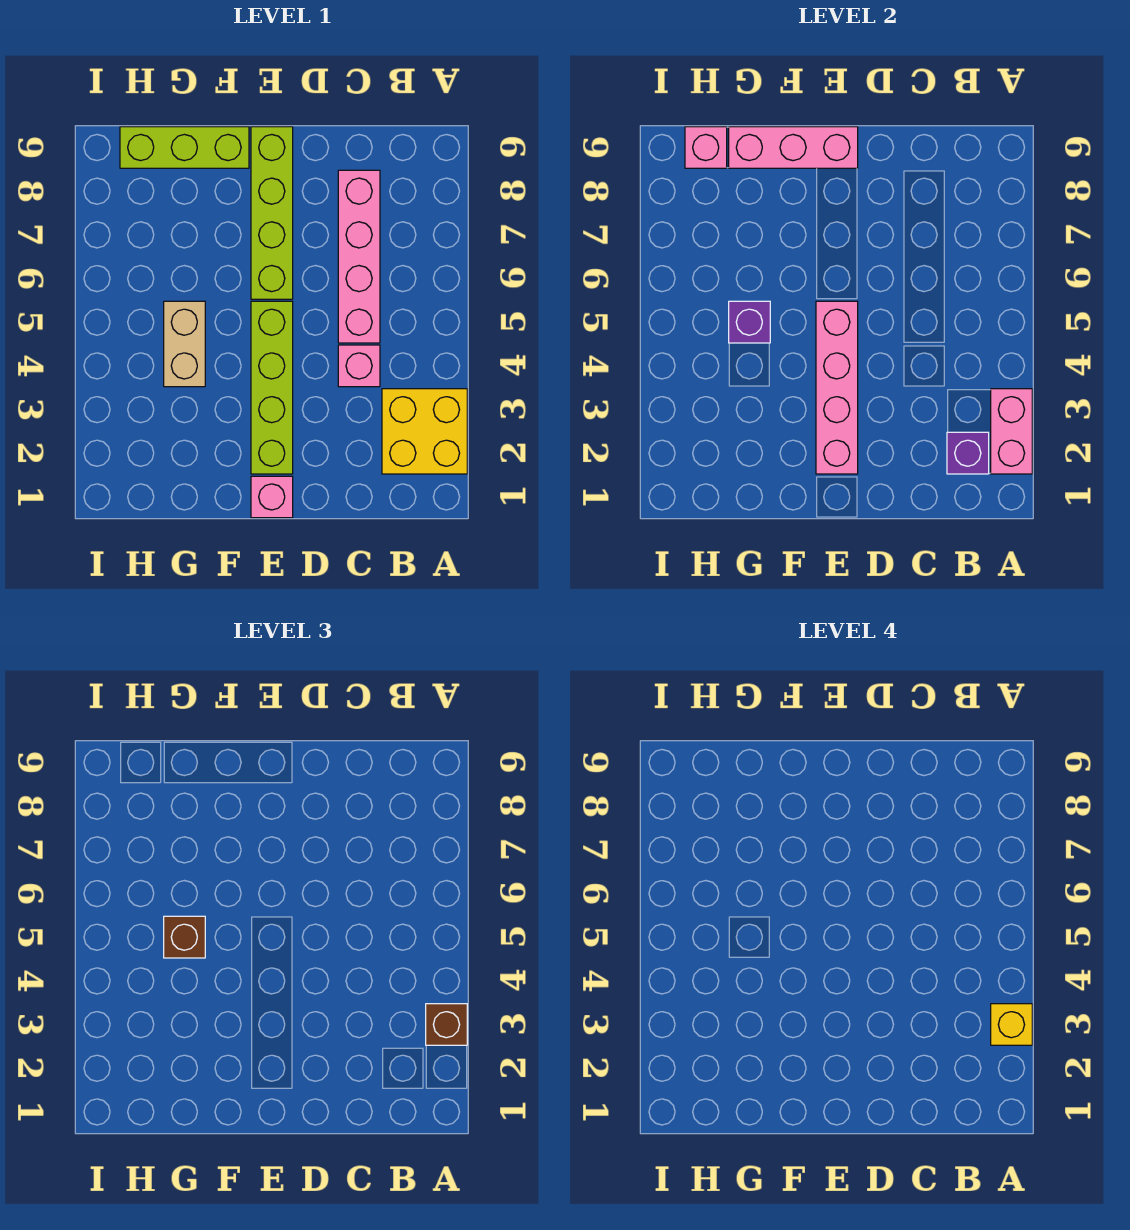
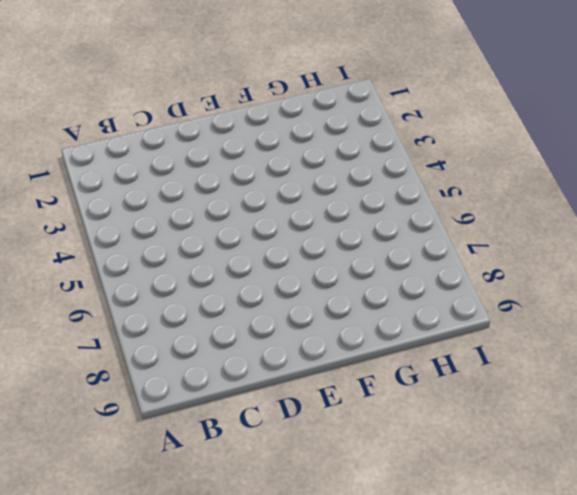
none -> yellow brick A2:B3 level 1
none -> pink brick C4 level 1
none -> pink brick C5:C8 level 1

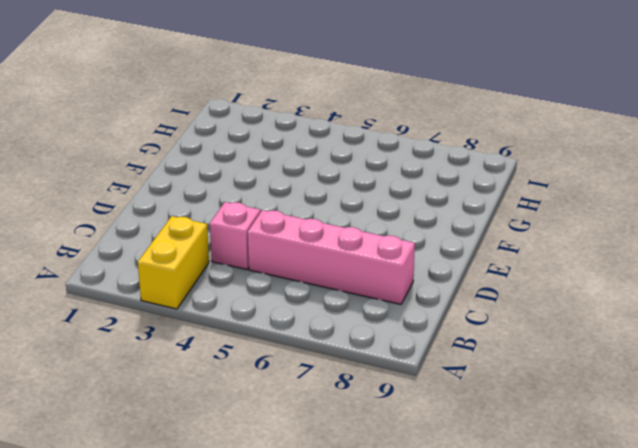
yellow brick A3:B3 level 1 -> yellow brick A2:B3 level 1
none -> pink brick E1 level 1
none -> lime brick E2:E5 level 1
none -> lime brick E6:E9 level 1

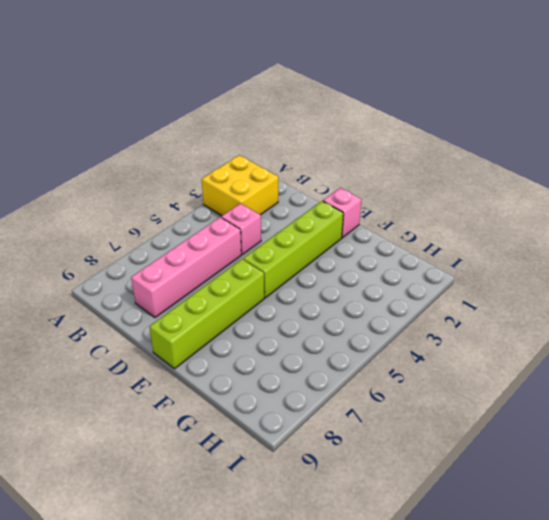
none -> lime brick F9:H9 level 1
none -> tan brick G4:G5 level 1
none -> pink brick A2:A3 level 2

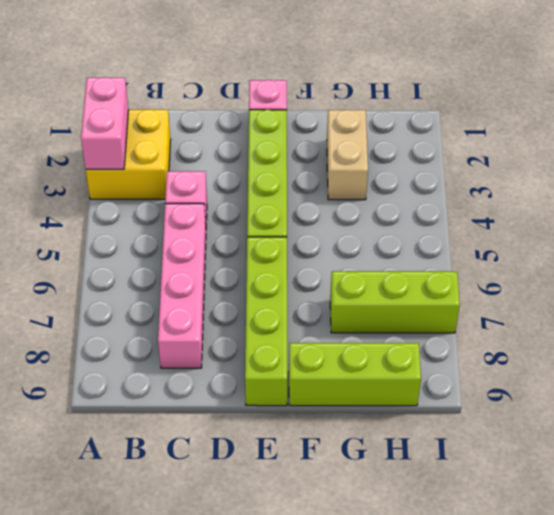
tan brick G2:G3 level 1 -> tan brick G4:G5 level 1
lime brick G7:I7 level 1 -> none
none -> purple brick B2 level 2
none -> pink brick E2:E5 level 2
none -> pink brick E9:G9 level 2

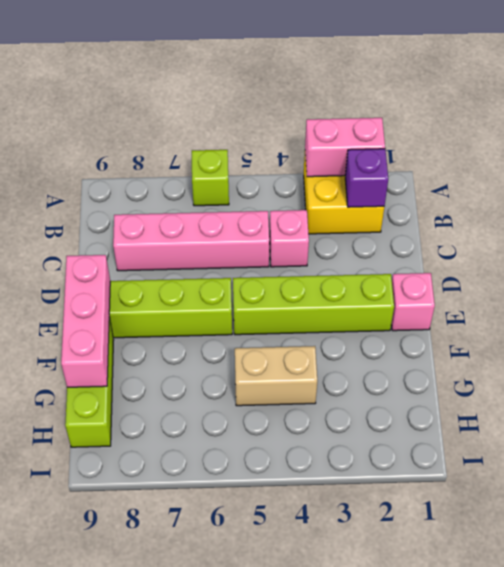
lime brick A6 level 1 -> none
none -> pink brick E2:E5 level 2
none -> purple brick G5 level 2
none -> pink brick H9 level 2

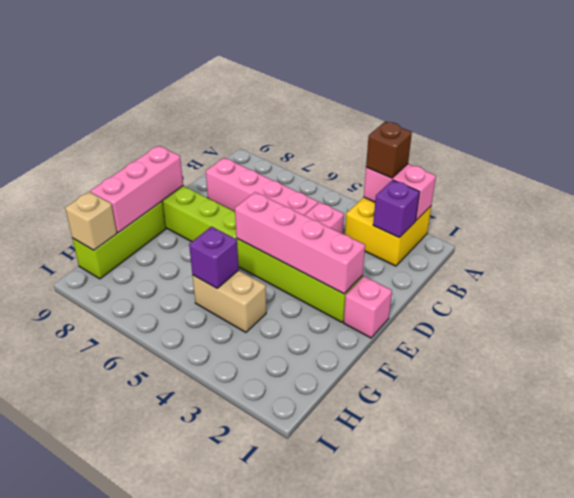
tan brick H9 level 2 -> pink brick H9 level 2
none -> brown brick G5 level 3
none -> yellow brick A3 level 4

